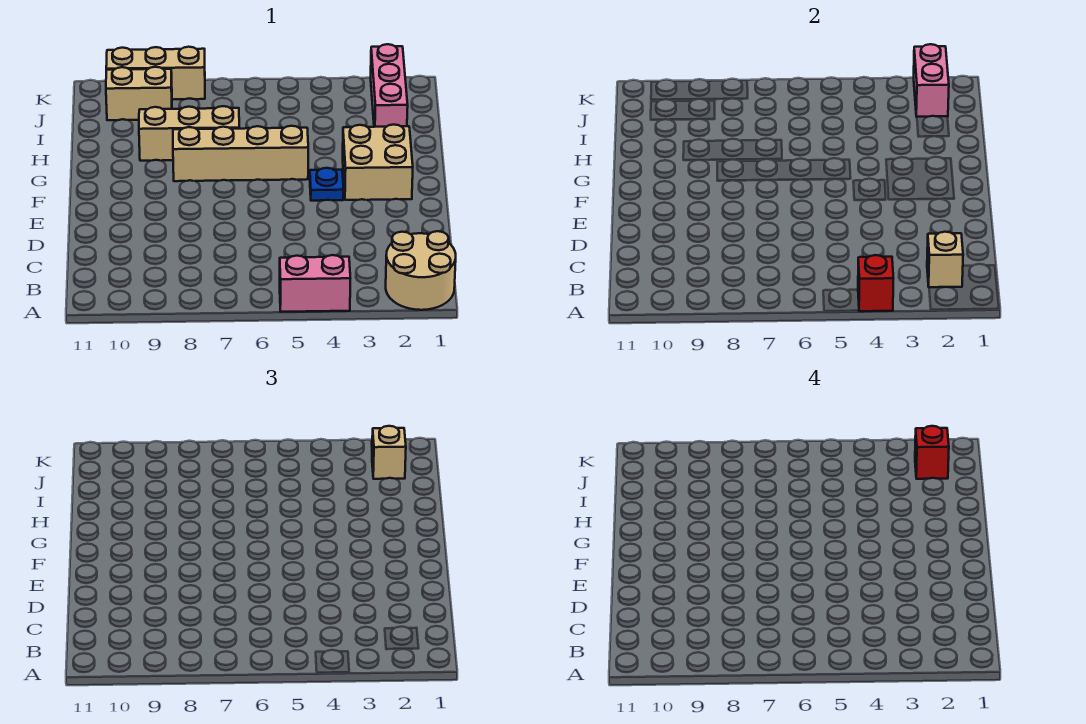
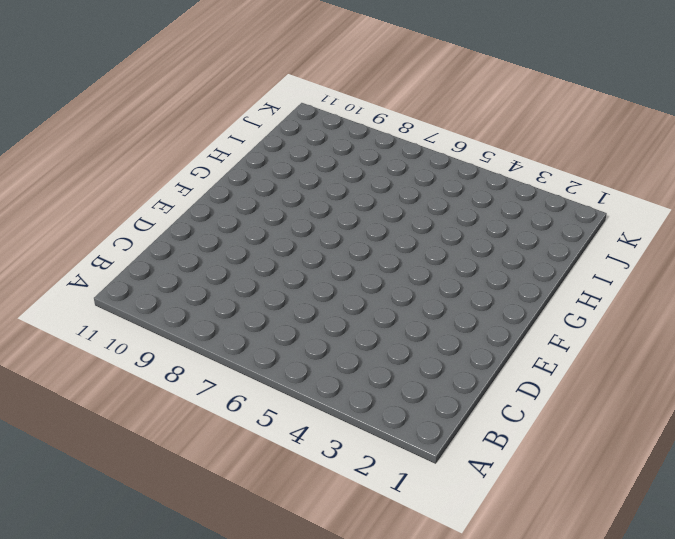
none -> tan round brick A1:B2 level 1
none -> pink brick A4:A5 level 1
none -> tan brick F2:G3 level 1

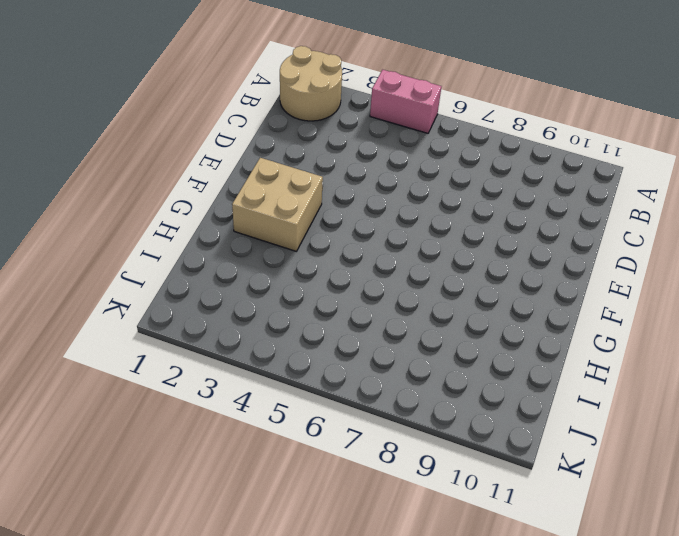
none -> blue plate F4 level 1
none -> tan brick G5:G8 level 1
none -> tan brick H7:H9 level 1

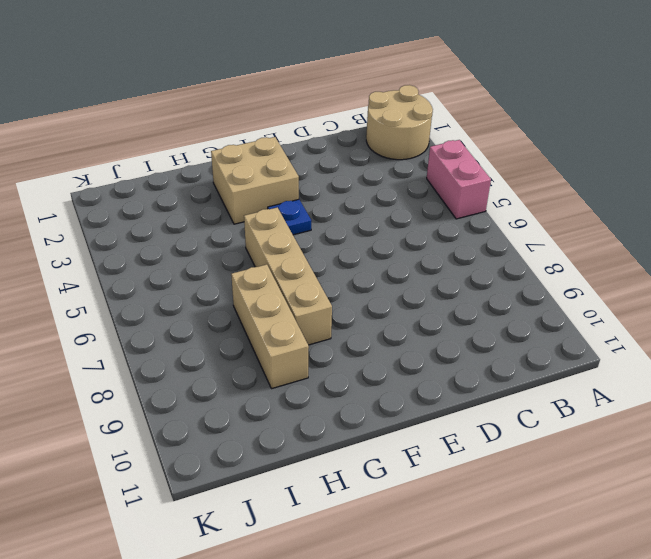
none -> pink brick I2:K2 level 1
none -> tan brick J9:J10 level 1
none -> tan brick K8:K10 level 1

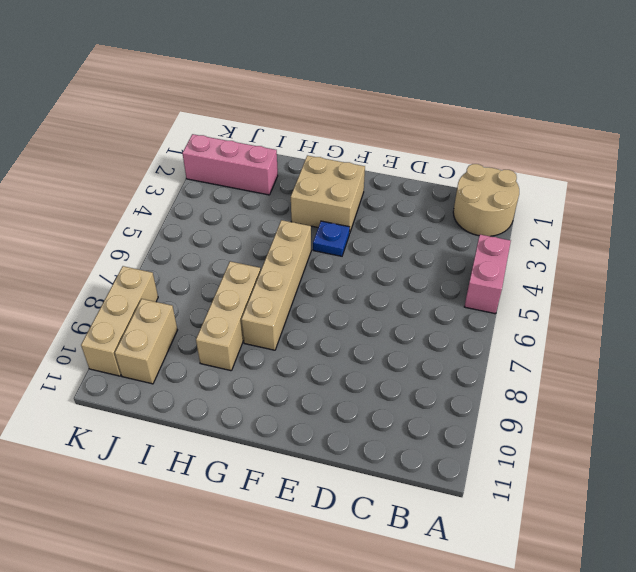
none -> red brick A4 level 2
none -> tan brick B2 level 2
none -> pink brick J2:K2 level 2

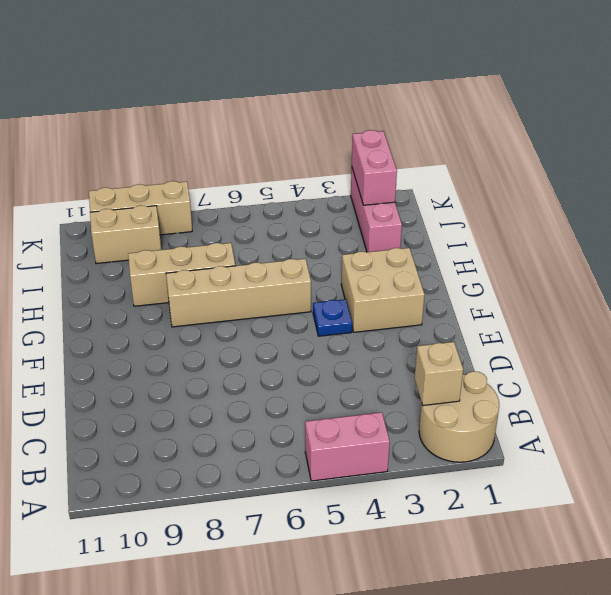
none -> red brick A4 level 2
none -> tan brick J2 level 3
none -> red brick J2 level 4

